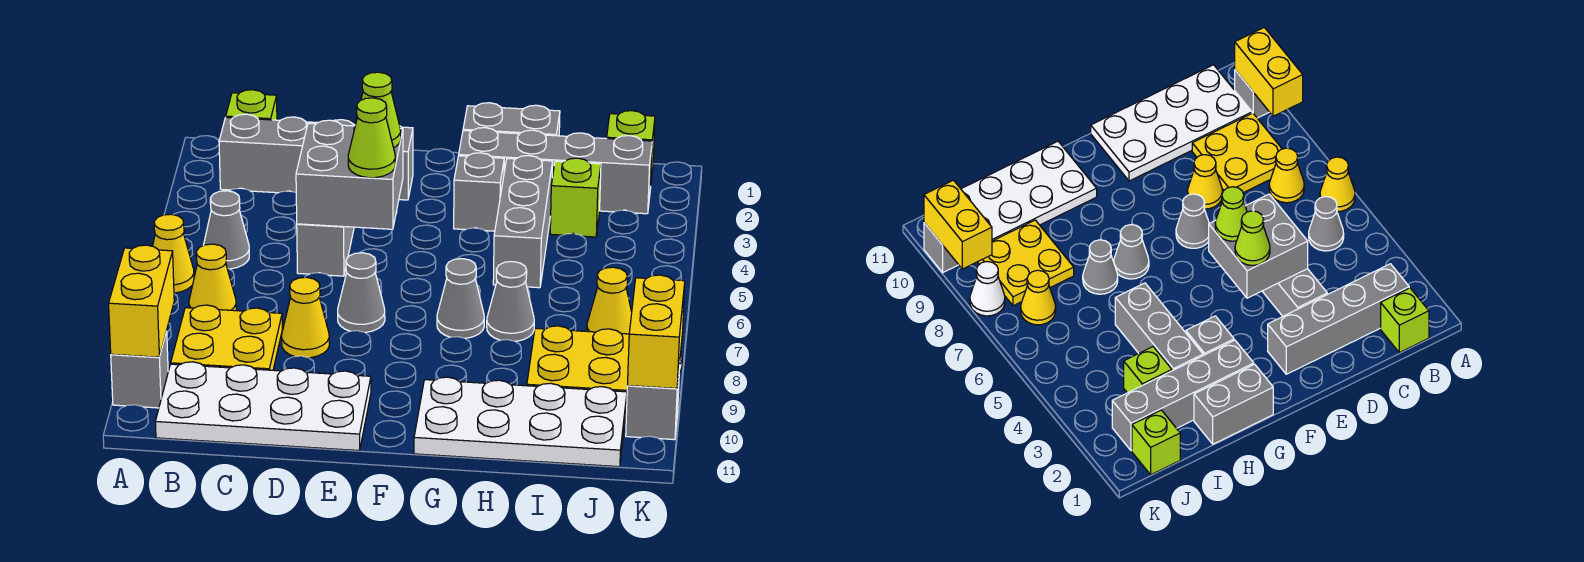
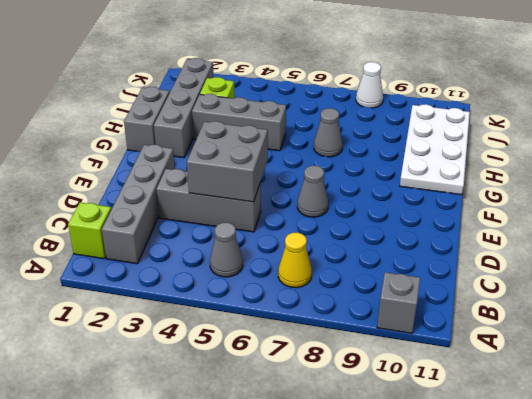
none -> yellow cone A6 level 1
none -> yellow plate B8:C9 level 1
none -> white plate B10:E11 level 1

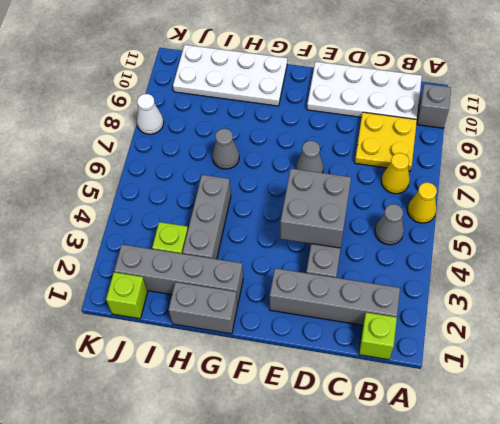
none -> yellow cone D8 level 1
none -> grey brick G3 level 1
none -> grey cone G7 level 1

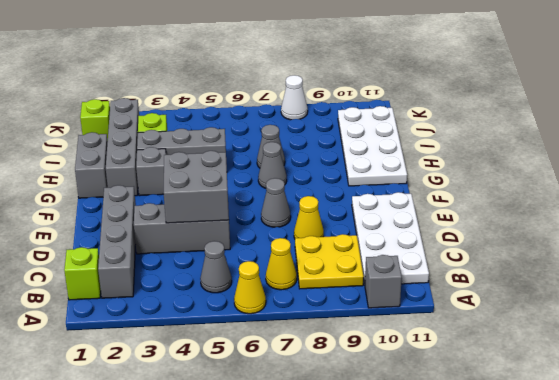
none -> yellow plate I8:J9 level 1
none -> yellow cone J7 level 1
none -> grey brick K10 level 1

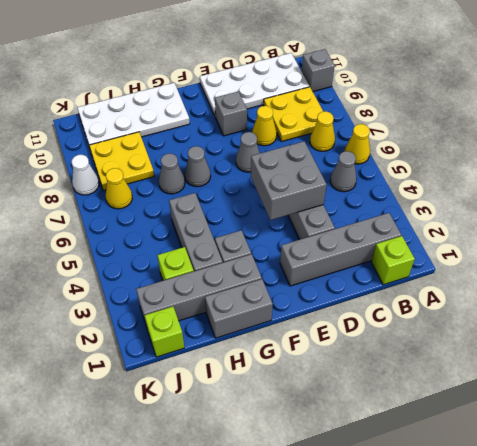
grey brick E9 level 1 -> grey brick K10 level 1
none -> yellow brick A9:A10 level 2
none -> yellow brick K9:K10 level 2
none -> lime cone E4 level 3

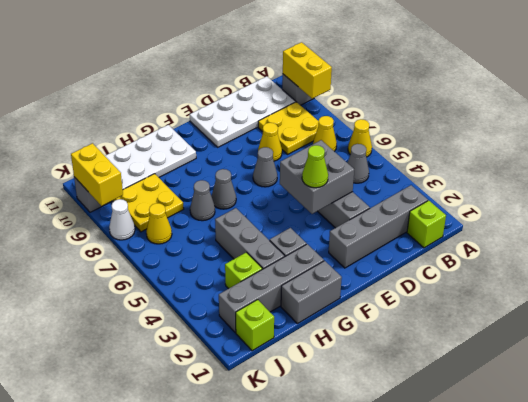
none -> lime cone E5 level 3

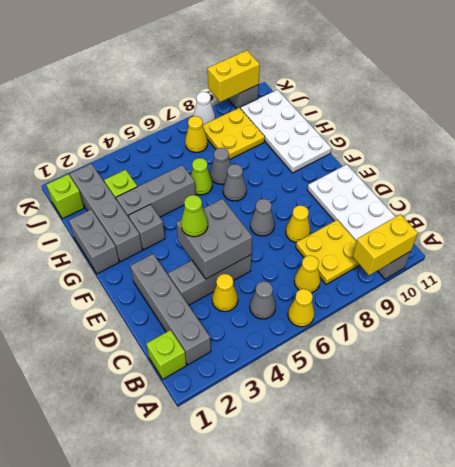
yellow cone C4 level 1 -> none
lime cone H6 level 1 -> lime cone E5 level 3

